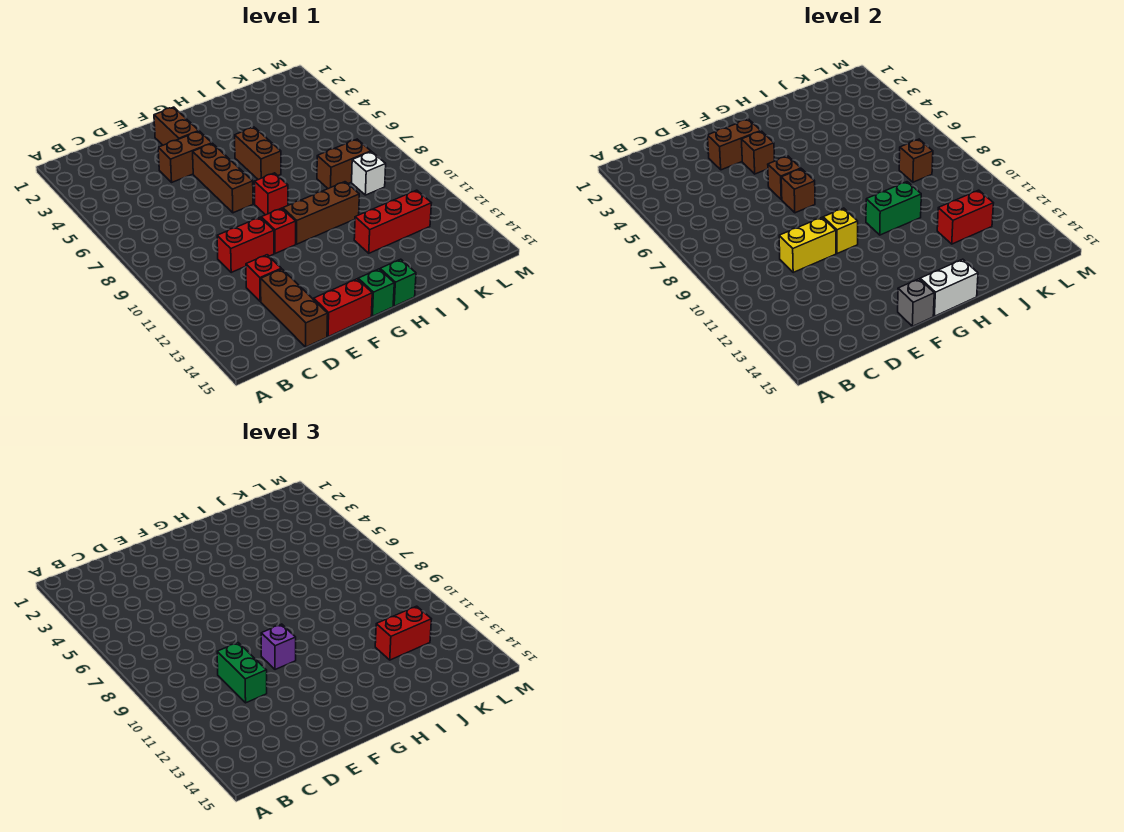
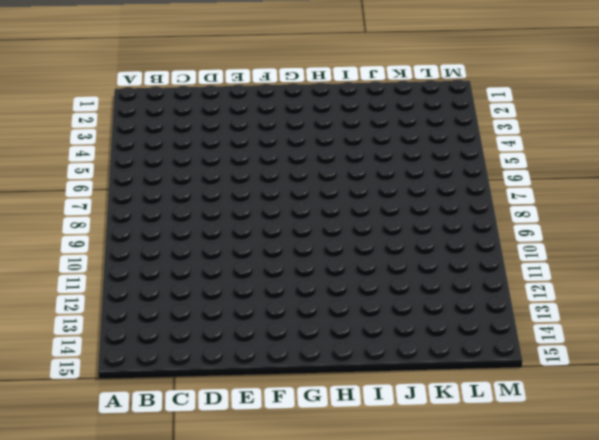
none -> red brick D10:E10 level 1
none -> red brick D12 level 1
none -> brown brick D13:D15 level 1
none -> brown brick E4:F4 level 1

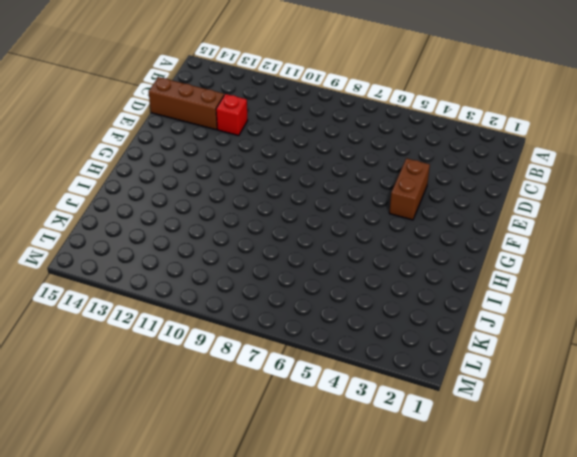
none -> red brick D10:E10 level 1
none -> red brick E15:F15 level 1
none -> brown brick F2:F3 level 1
none -> brown brick F5:F7 level 1

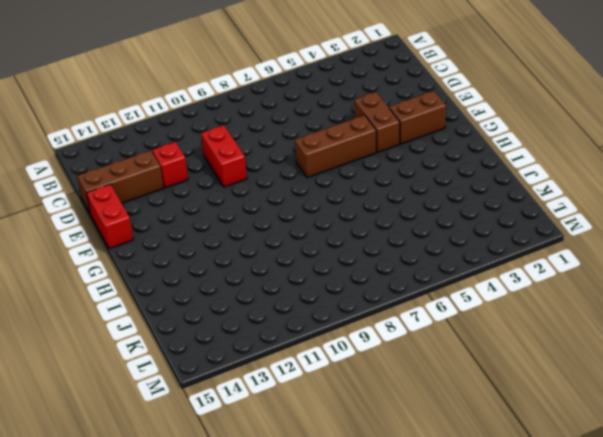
none -> red brick F10 level 1
none -> red brick G8 level 1
none -> brown brick G10:I10 level 1
none -> green brick G15 level 1

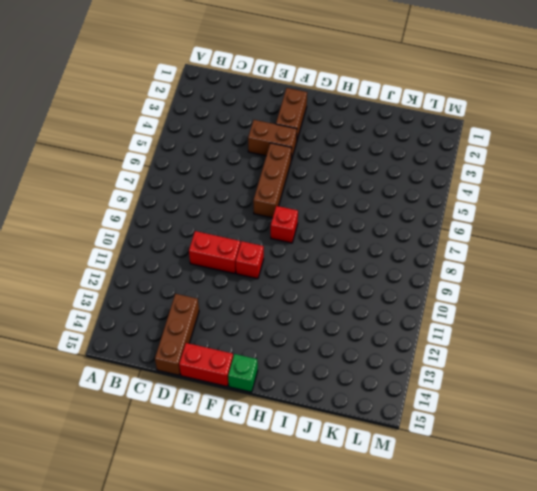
none -> red brick D12 level 1
none -> brown brick G10:I10 level 1
none -> brown brick H5:H6 level 1
none -> green brick H15 level 1

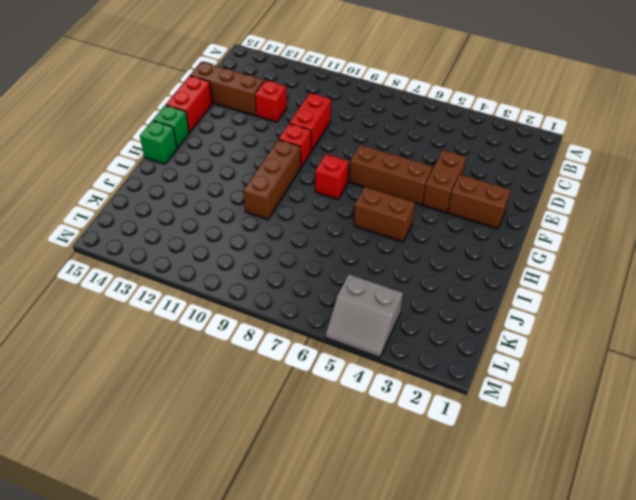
grey slope L4:M5 level 1 top L -> none
none -> red brick I12:K12 level 1
none -> brown brick J8:K8 level 1
none -> white brick K9 level 1
none -> yellow brick D10:E10 level 2

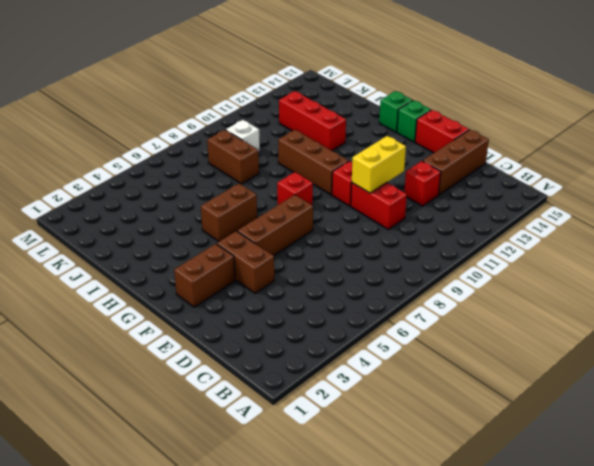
yellow brick E10:E11 level 2 -> yellow brick D10:E10 level 2
none -> brown brick E3:F3 level 2
none -> brown brick F4 level 2
none -> brown brick F6 level 2
none -> brown brick F7 level 2

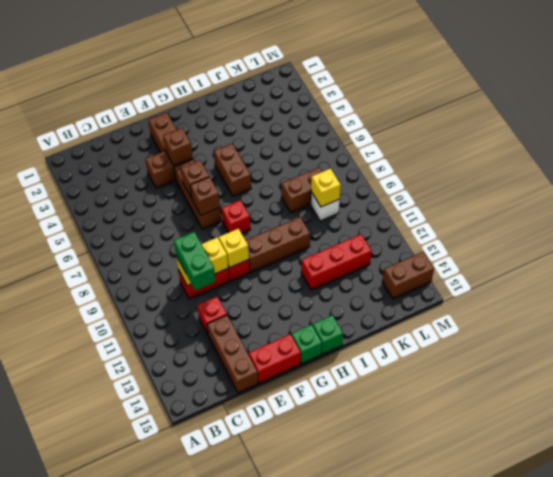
yellow brick K9 level 2 -> none
brown brick L14:M14 level 1 -> brown brick E3:F3 level 2
none -> grey brick F15 level 2
none -> white brick G15:H15 level 2
none -> green brick H10:I10 level 2
none -> red brick J12:K12 level 2

